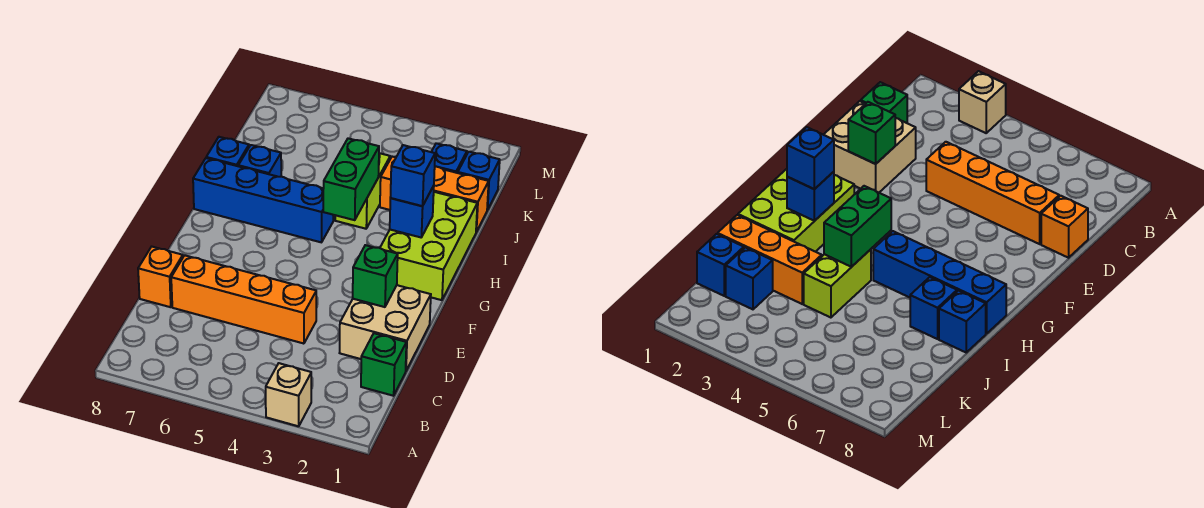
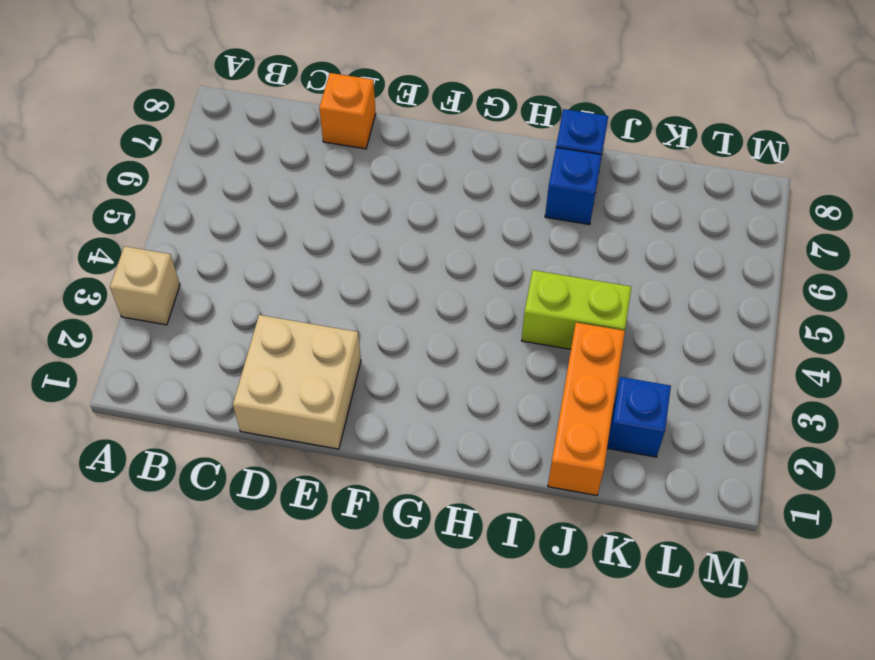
none -> green brick C1 level 1
none -> orange brick D4:D7 level 1
none -> lime brick G1:I2 level 1

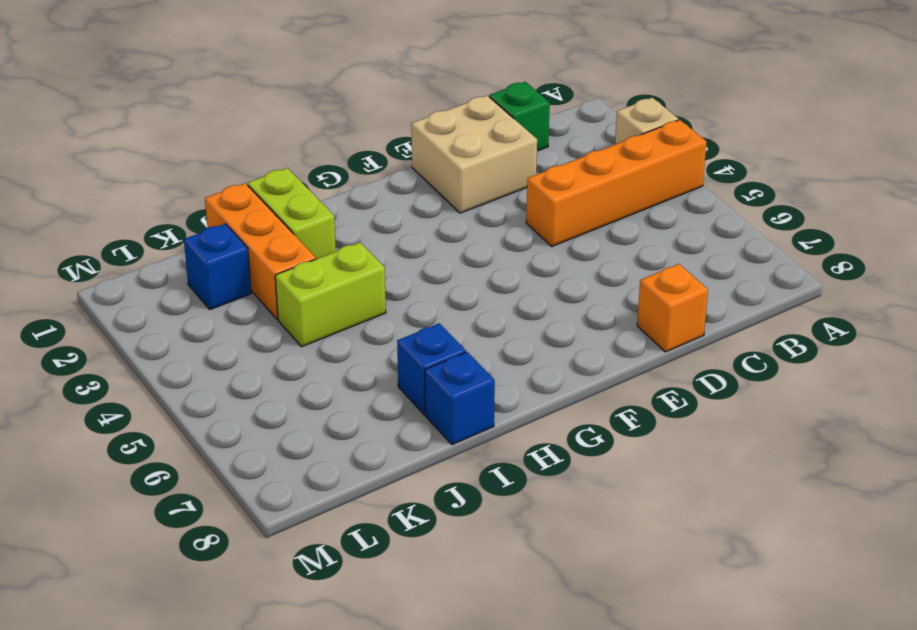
orange brick A4:D4 level 1 -> orange brick D4:D7 level 1
lime brick I1:I2 level 1 -> lime brick G1:I2 level 1
none -> blue brick H5:H8 level 1
none -> blue brick K1 level 1
none -> green brick E2 level 2

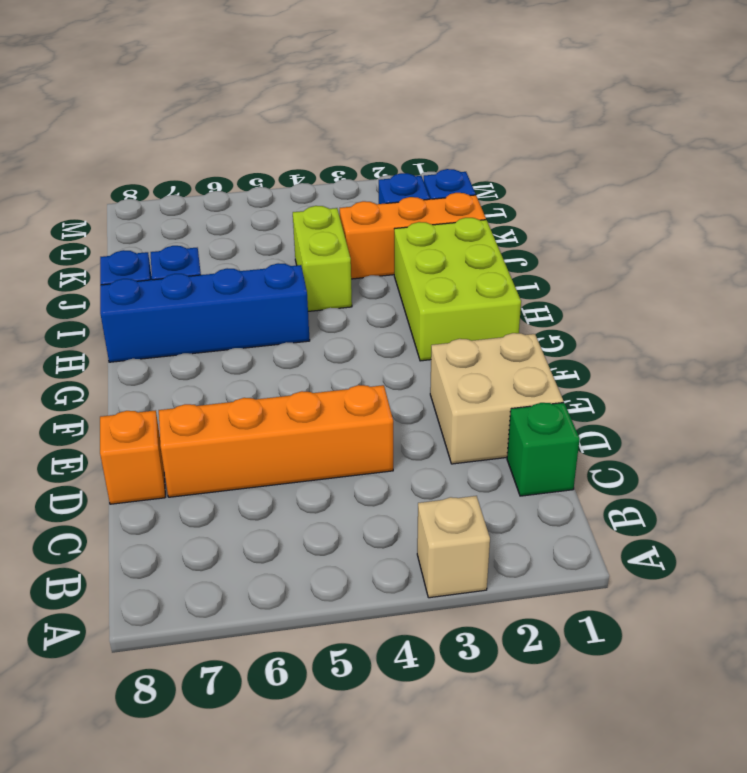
none -> green brick E2 level 2
none -> blue brick H2 level 2
none -> green brick H4:I4 level 2

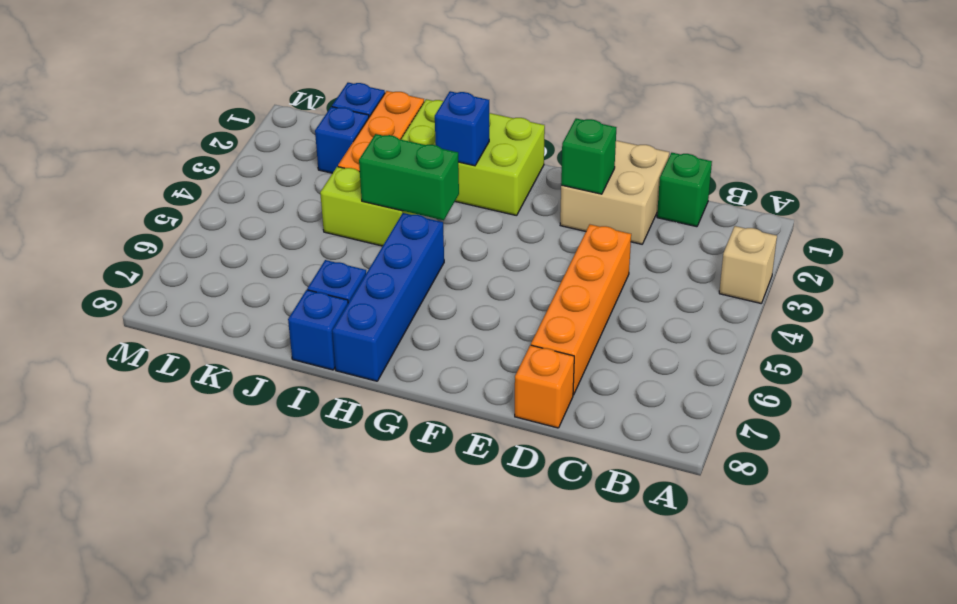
none -> blue brick H2 level 3

